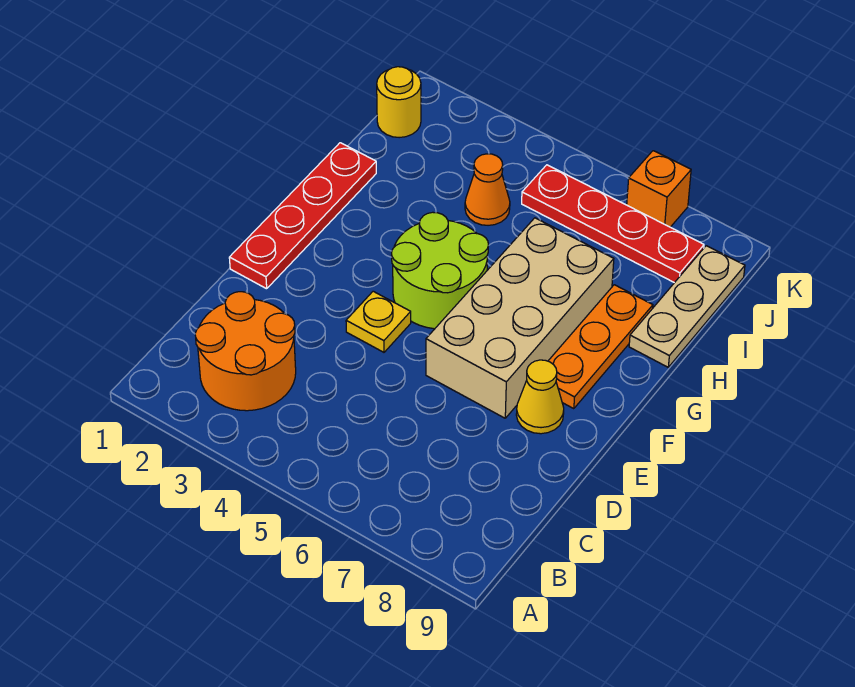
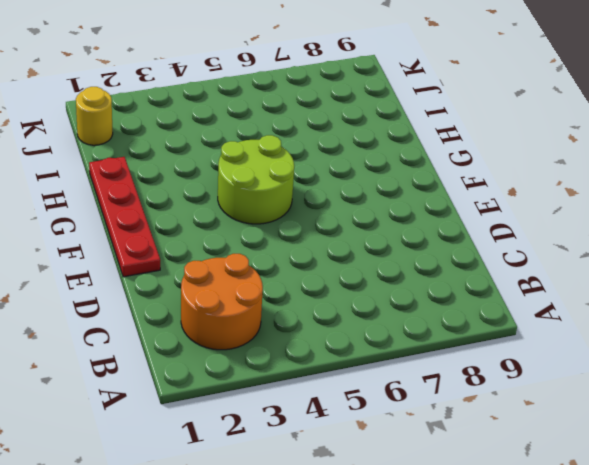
none -> yellow plate E4 level 1
none -> tan brick E6:H7 level 1
none -> yellow cone E8 level 1

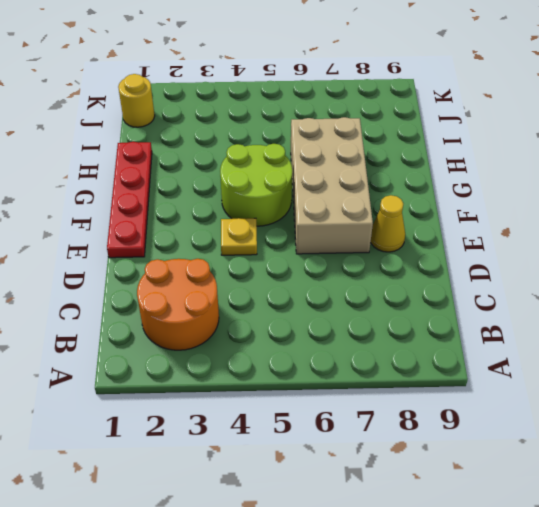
none -> orange plate F8:H8 level 1
none -> tan plate H9:J9 level 1
none -> orange cone I4 level 1

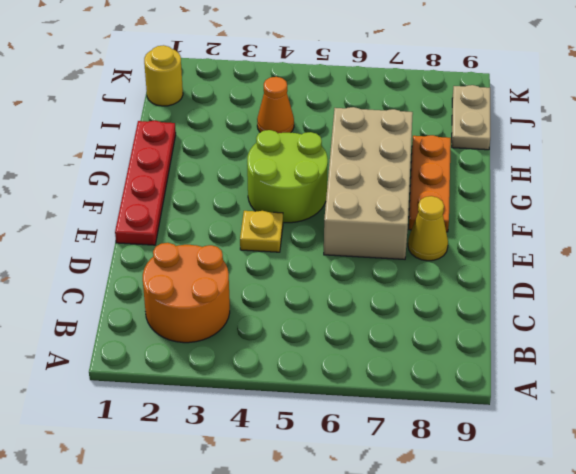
tan plate I9:J9 level 1 -> tan plate H9:J9 level 1
none -> red plate J5:J8 level 1
none -> orange brick K7 level 1

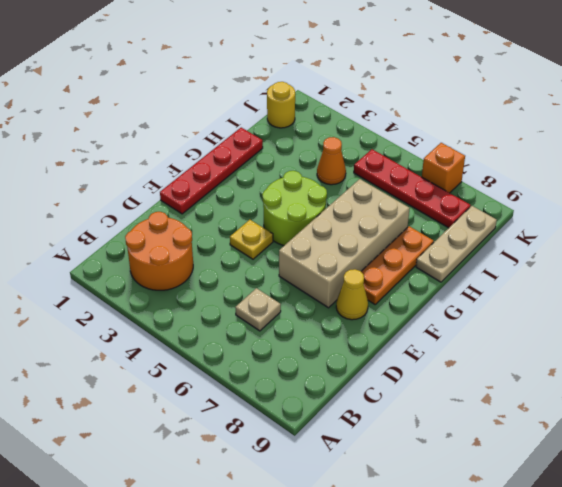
tan plate C6 level 1 -> none

